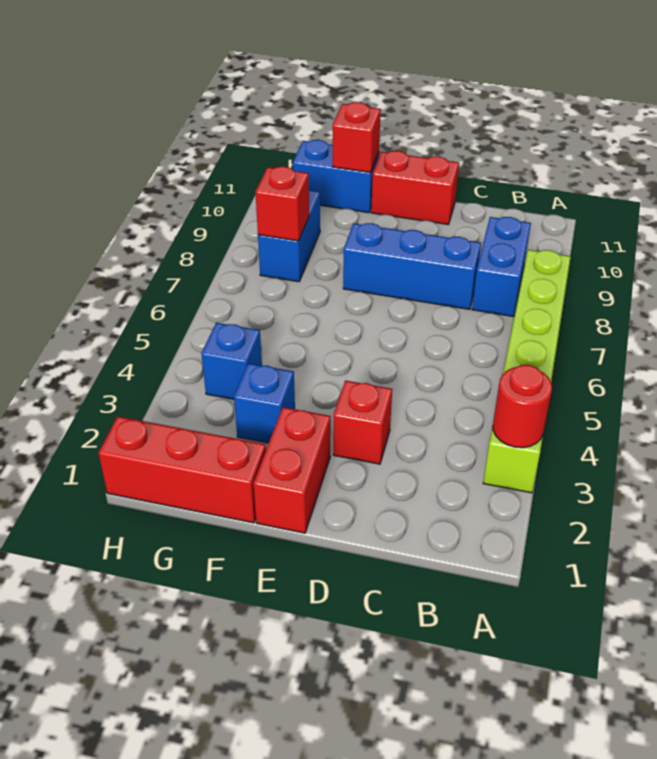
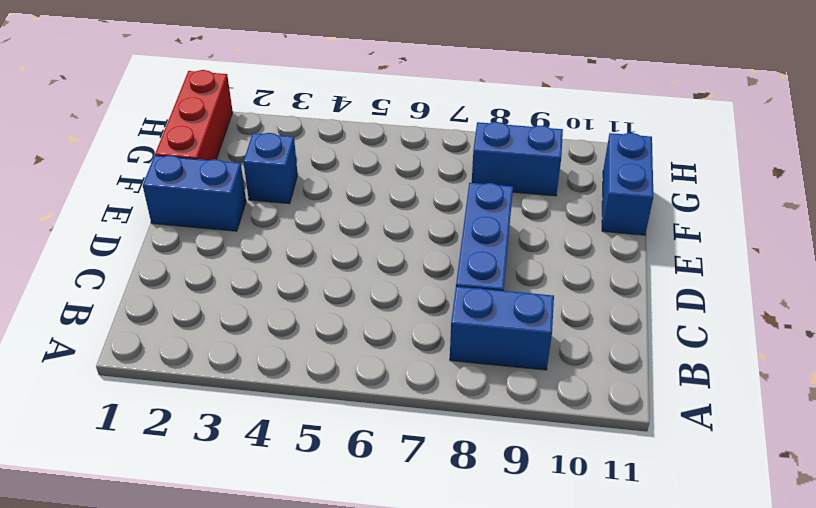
blue brick E1:E2 level 1 -> red brick E1:E2 level 1
none -> lime brick A3:A8 level 1
none -> red brick D3 level 1
none -> red brick D11:E11 level 1

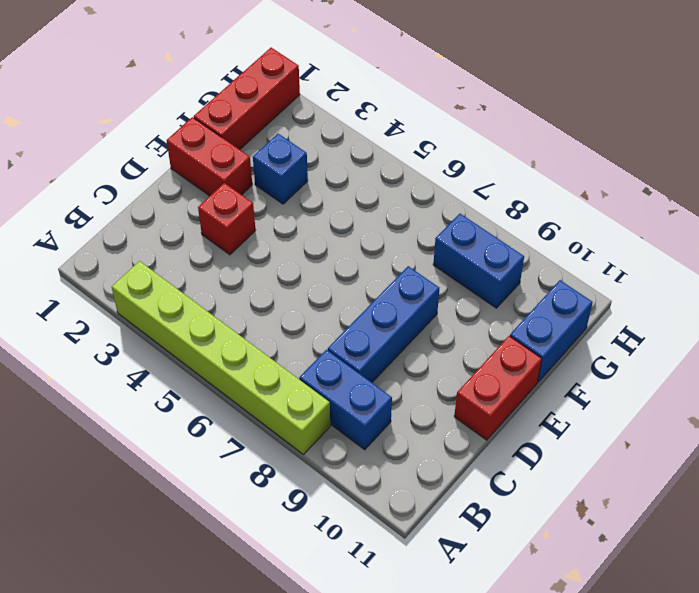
none -> blue brick G4 level 1
none -> red round brick A3 level 2
none -> red brick F11 level 2

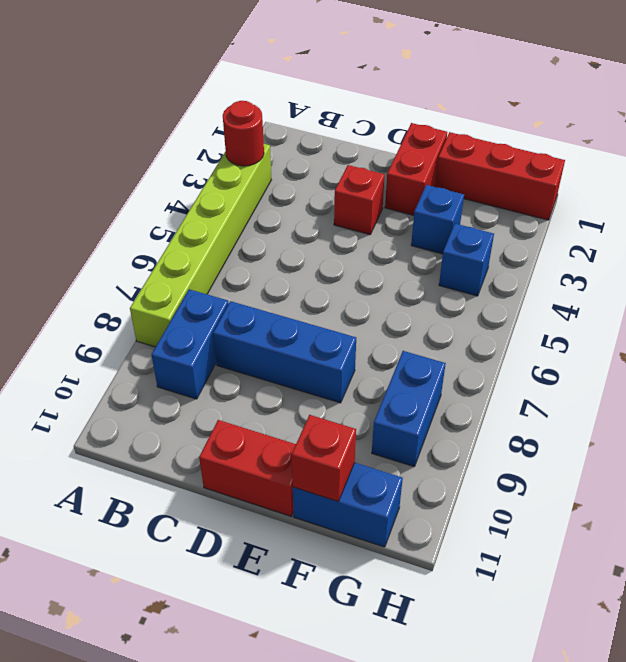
none -> red brick G8 level 2

